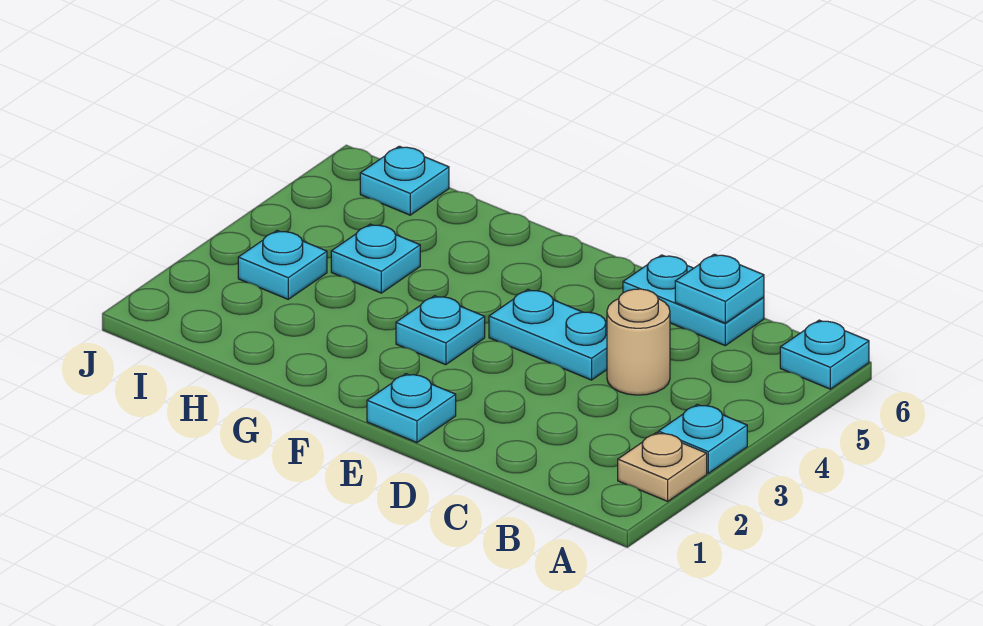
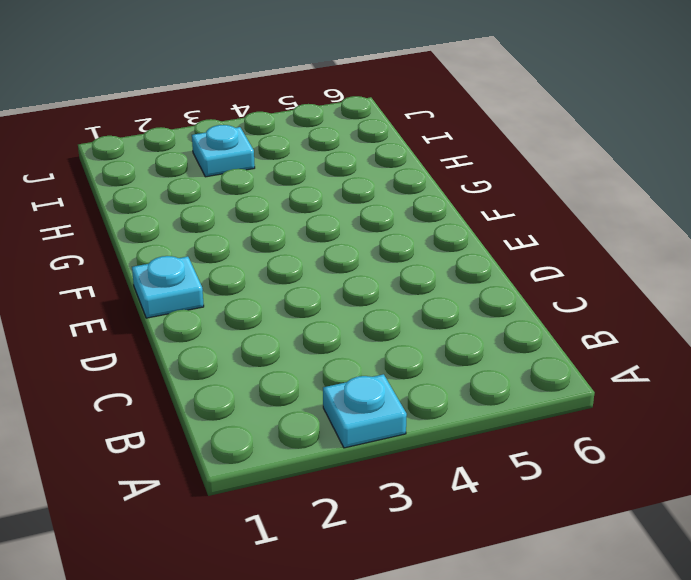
none -> tan plate A2 level 1
none -> cyan plate A6 level 1
none -> tan round brick C4 level 1

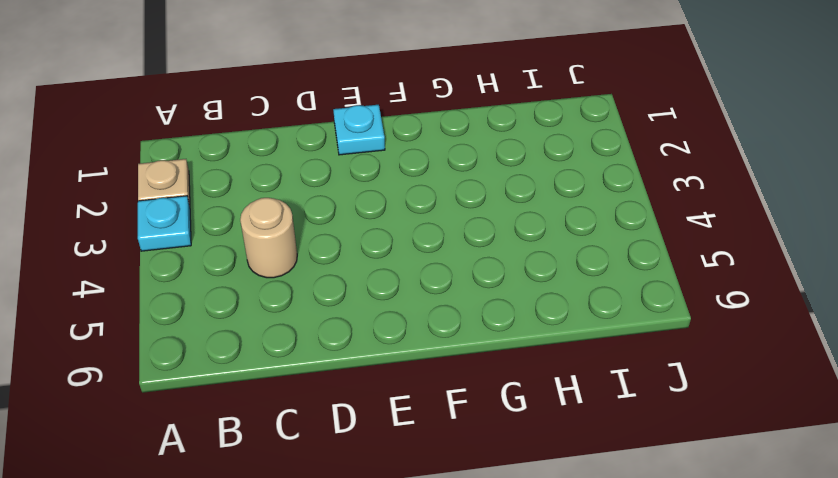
none -> cyan plate A6 level 1
none -> cyan plate C6:D6 level 1
none -> cyan plate D4:E4 level 1

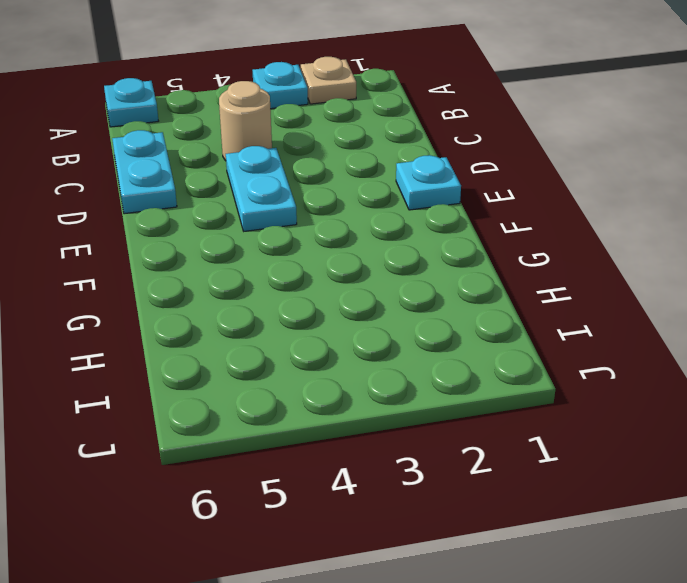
none -> cyan plate F3 level 1
none -> cyan plate H4 level 1
none -> cyan plate I3 level 1

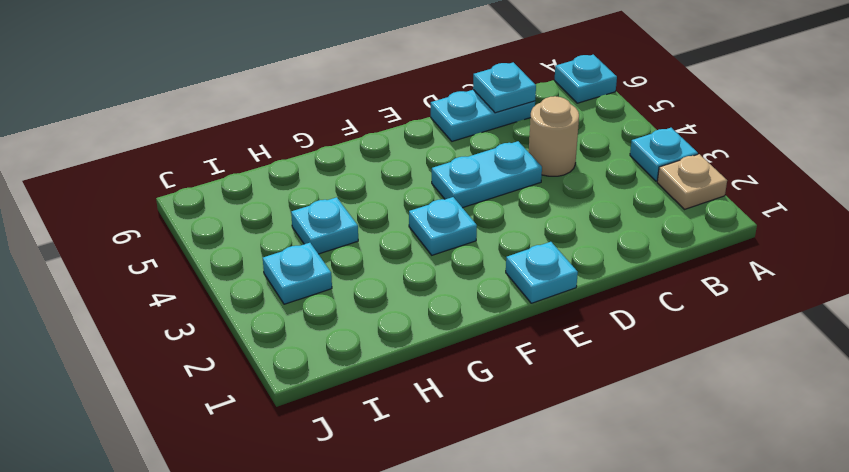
none -> cyan plate I6 level 1

